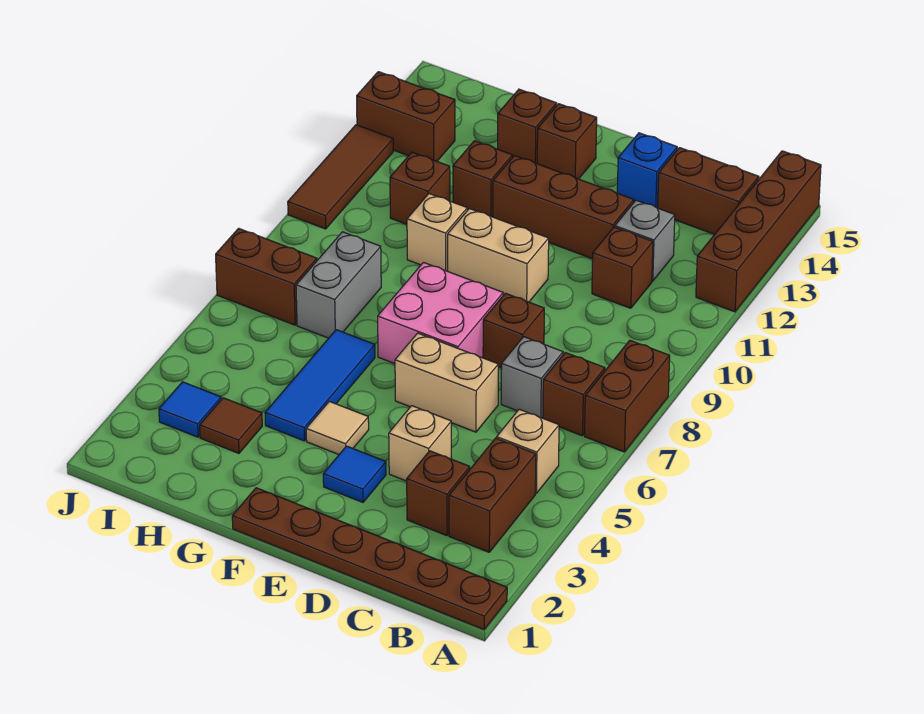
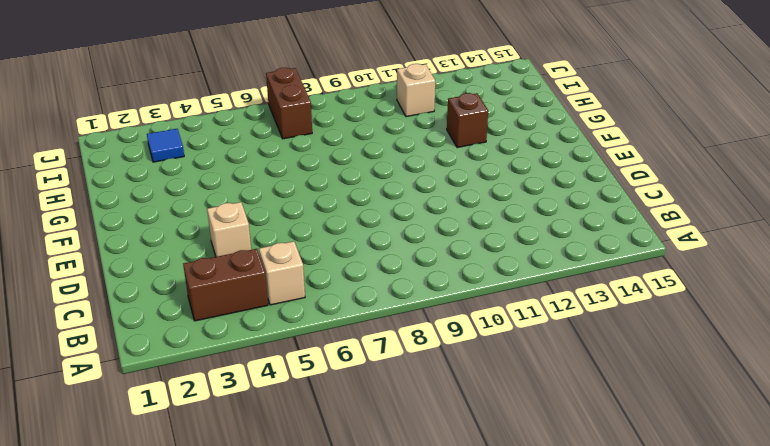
tan brick I11 level 1 -> tan brick G10 level 1
none -> brown plate A1:F1 level 1
none -> brown brick A7:A8 level 1
none -> brown brick A12:A15 level 1
none -> brown brick B7 level 1

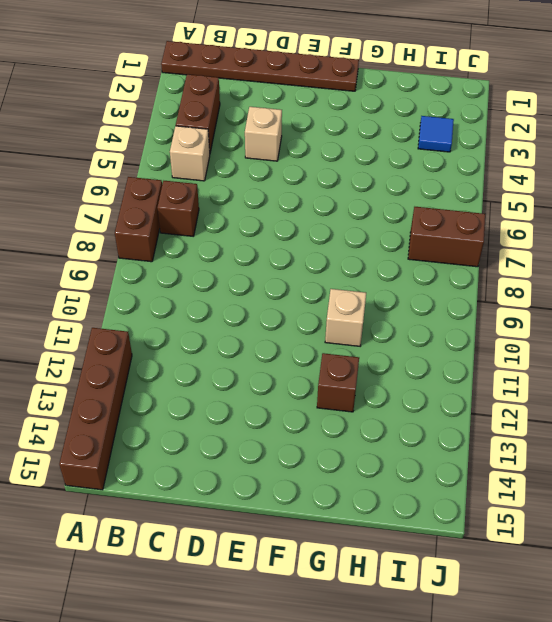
none -> brown brick B14:C14 level 1
none -> brown brick C3 level 1
none -> grey brick C7 level 1
none -> brown brick C11 level 1

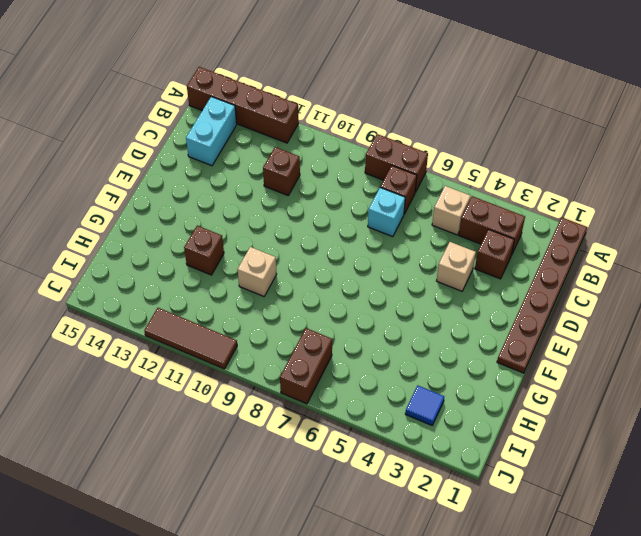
cyan brick B14:C14 level 1 -> brown brick B14:C14 level 1
cyan brick C7 level 1 -> grey brick C7 level 1
none -> grey brick C12 level 1
none -> tan brick D6:E6 level 1
none -> brown brick D8 level 1
none -> brown brick D12:F12 level 1

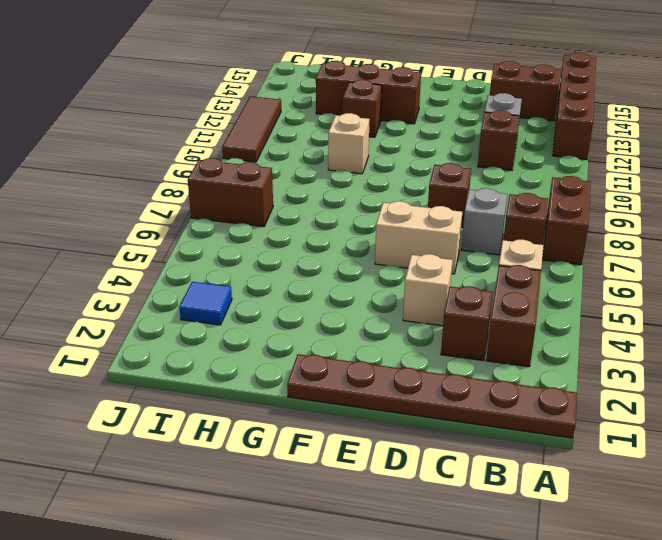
brown brick F13:H13 level 1 -> brown brick D12:F12 level 1
none -> blue brick D14 level 1
none -> blue tile E3 level 1
none -> pink brick E7:F8 level 1
none -> tan brick E10:F10 level 1

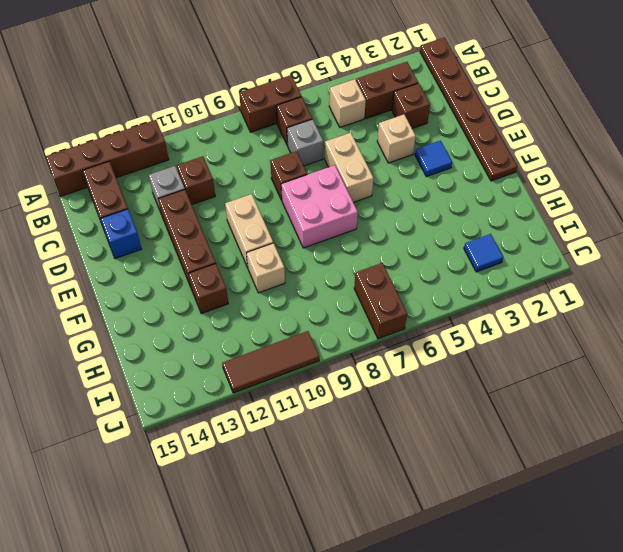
none -> tan tile F4 level 1
none -> brown brick F14 level 1
none -> blue tile G4:G6 level 1
none -> brown brick G14 level 1

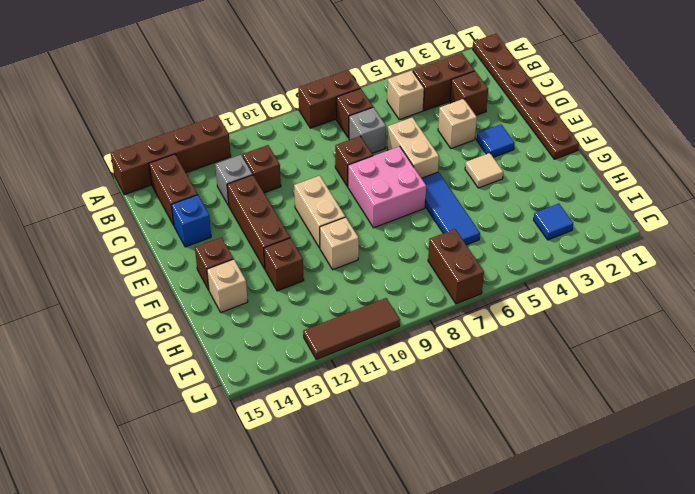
blue tile F6:H6 level 1 -> blue tile G4:G6 level 1
tan brick G14 level 1 -> brown brick G14 level 1
none -> brown tile H3 level 1
none -> grey brick H7:H8 level 1
none -> brown brick H11 level 1
none -> brown brick I13:J13 level 1

